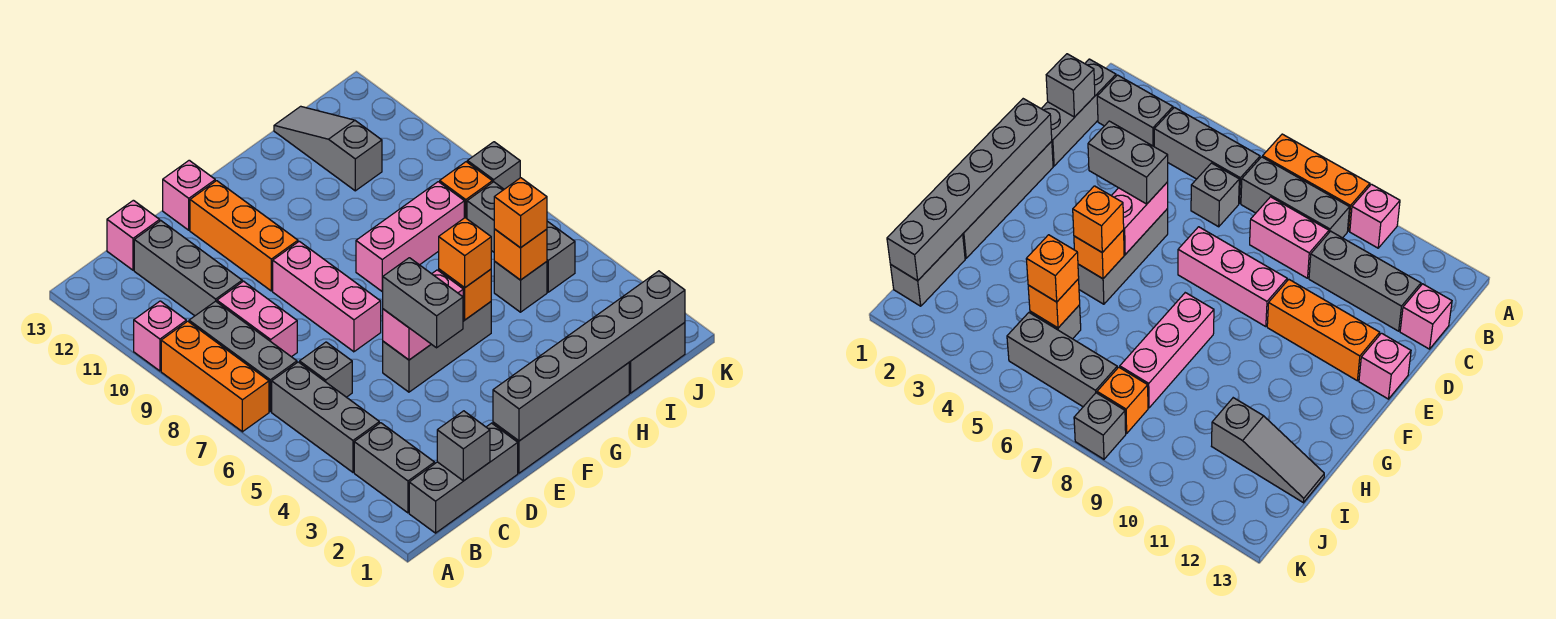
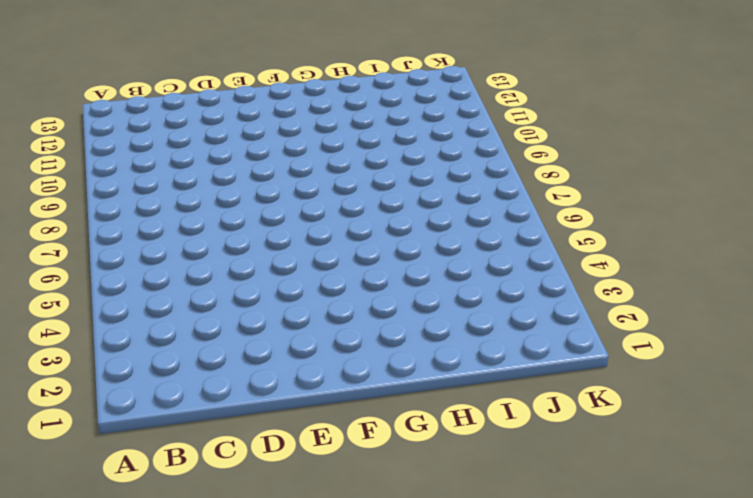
none -> orange brick A7:A9 level 1
none -> pink brick A10 level 1
none -> grey brick B1:D1 level 1
none -> grey brick B2:B3 level 1

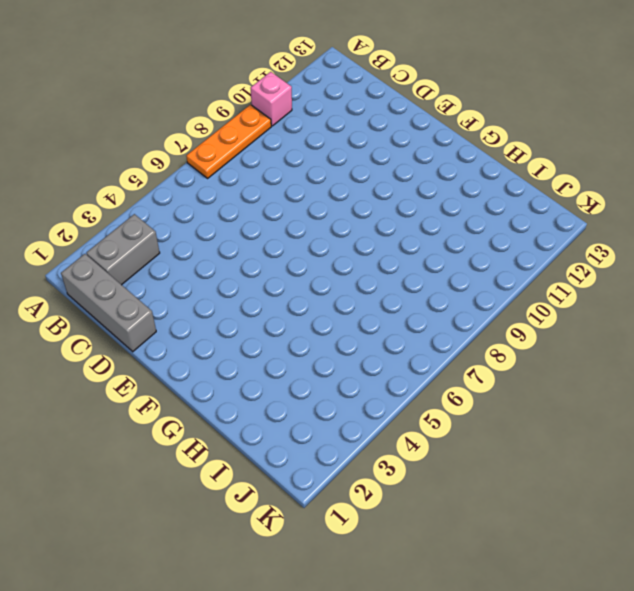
orange plate A7:A9 level 1 -> orange brick A7:A9 level 1
none -> grey brick B4:B6 level 1
none -> grey brick B7:B9 level 1
none -> grey brick C6 level 1
none -> pink brick C8:C9 level 1

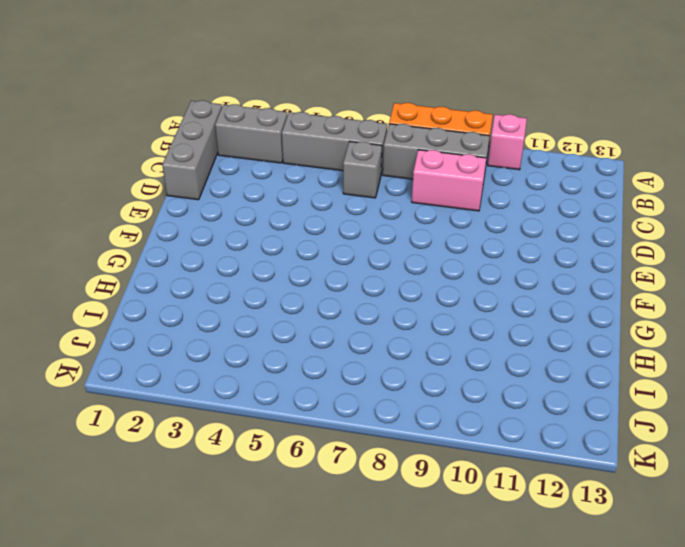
none -> grey brick C10:C12 level 1
none -> pink brick C13 level 1
none -> grey brick E1:H1 level 1
none -> grey brick E5:G5 level 1

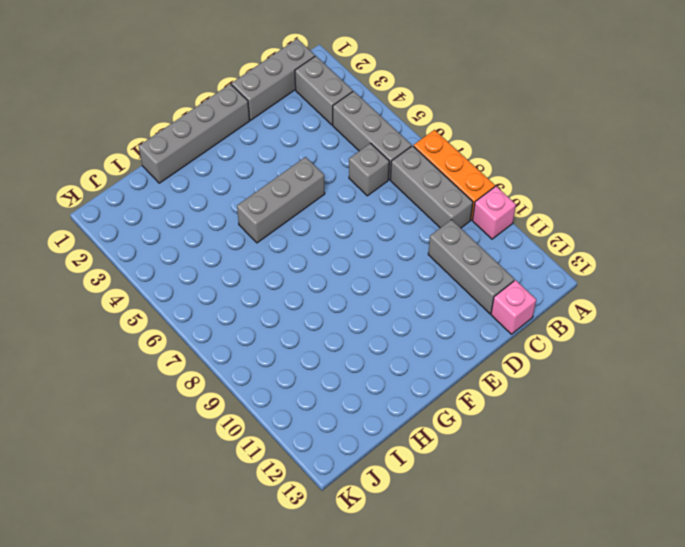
none -> pink brick C8:C9 level 1
none -> pink brick E7:E9 level 1
none -> orange brick E10:E12 level 1
none -> pink brick E13 level 1

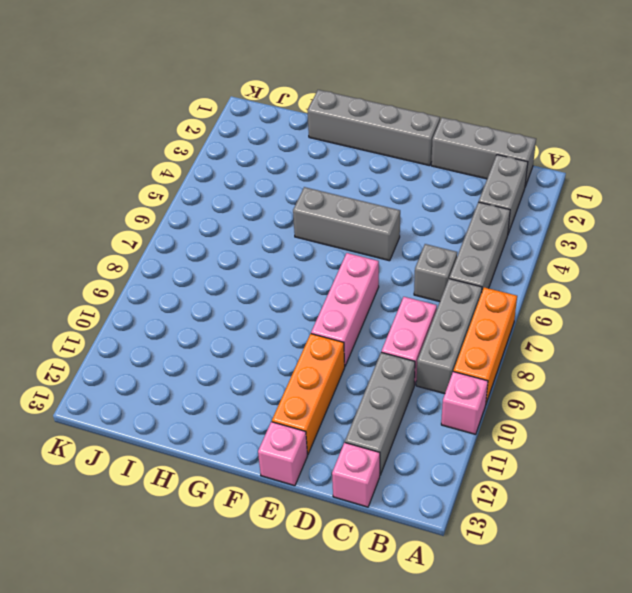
none -> pink brick G8:I8 level 1
none -> grey brick I1:J1 level 1
none -> grey brick I5 level 1
none -> grey slope I11:I13 level 1 top 11

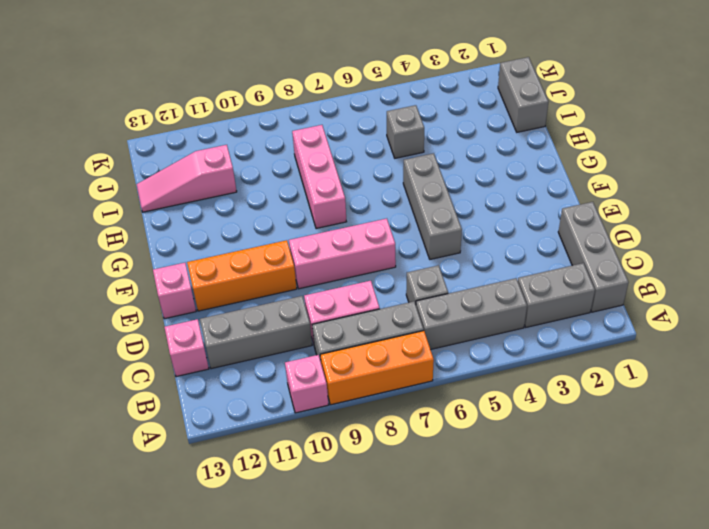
pink slope I11:I13 level 1 top 11 -> grey slope I11:I13 level 1 top 11
none -> grey brick E1:H1 level 1
none -> grey brick J5:J7 level 1
none -> orange brick J8 level 1
none -> grey brick K8 level 1

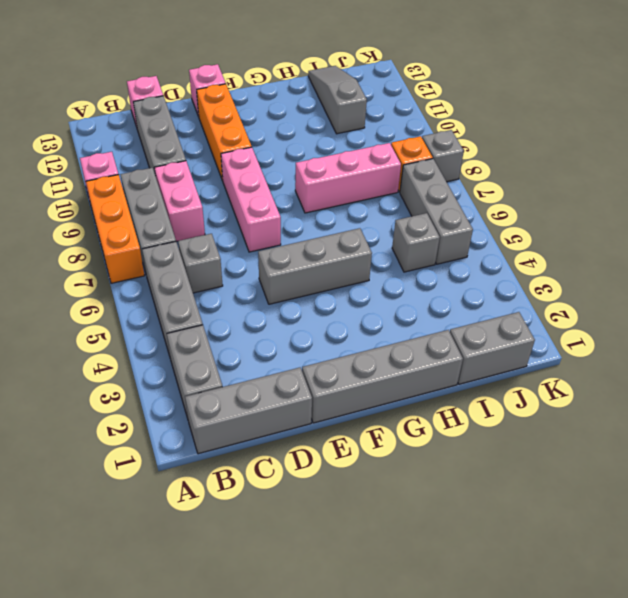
none -> grey brick C1 level 2
none -> grey brick E1:J1 level 2
none -> pink brick E5:F5 level 2
none -> orange brick G5 level 2

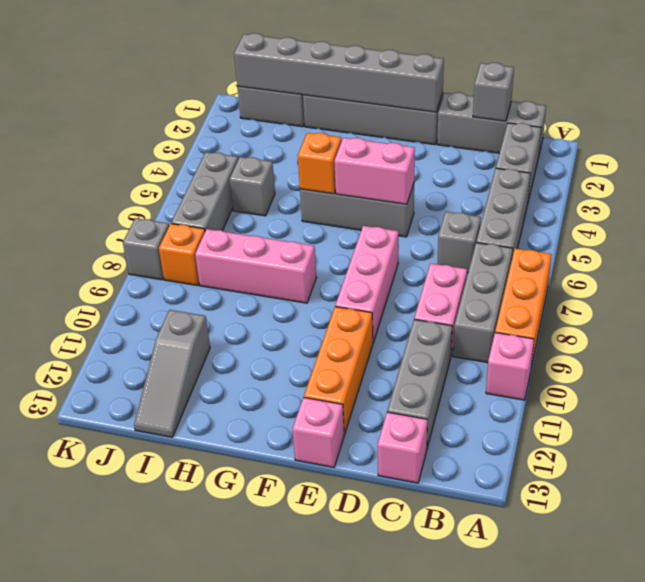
none -> orange brick I5 level 2
none -> grey brick E4:E5 level 3
none -> orange brick G5 level 3
none -> orange brick I5 level 3

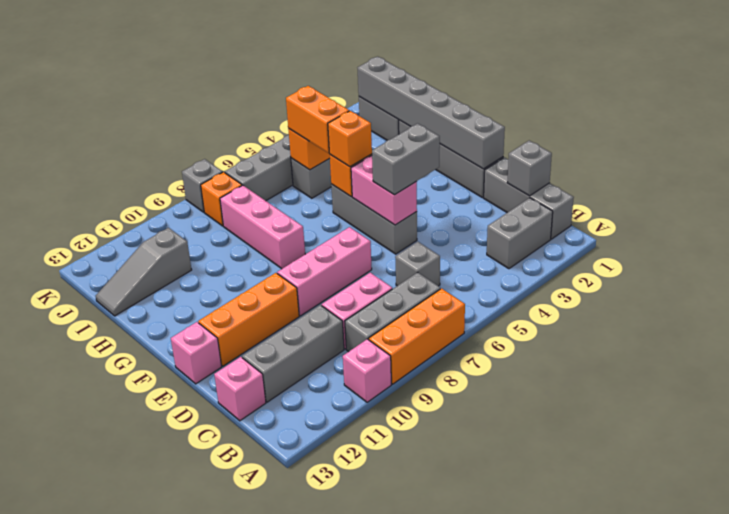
orange brick H5:I5 level 3 -> orange brick I5 level 3
none -> grey brick B4:B6 level 1

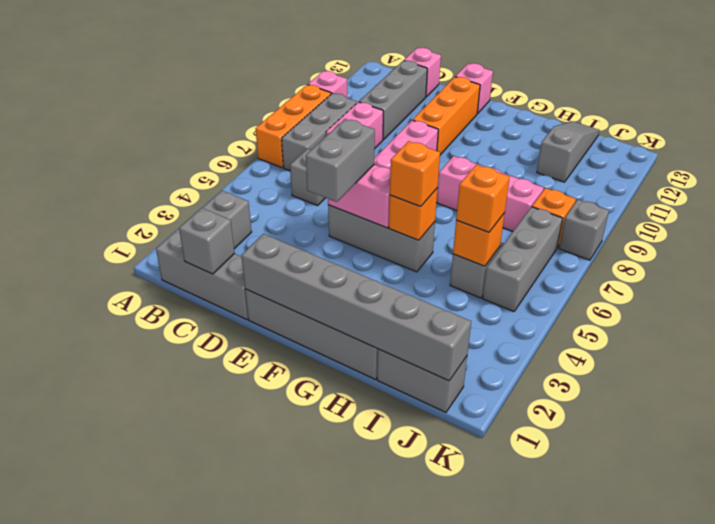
none -> grey brick B4:B6 level 1

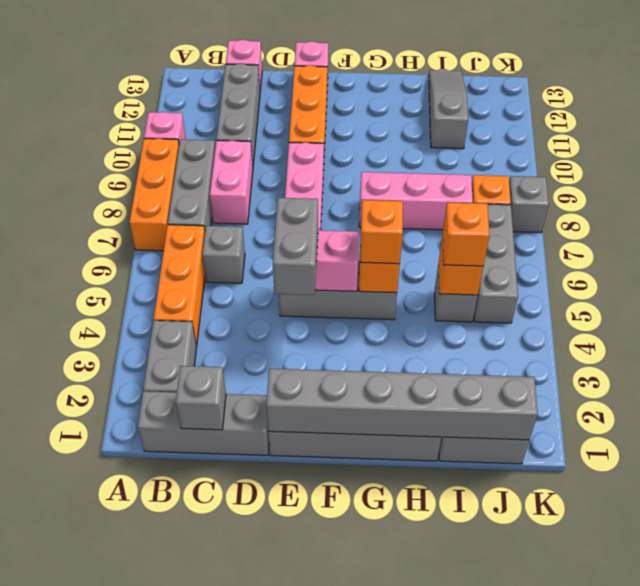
orange brick B4:B6 level 1 -> grey brick B4:B6 level 1

